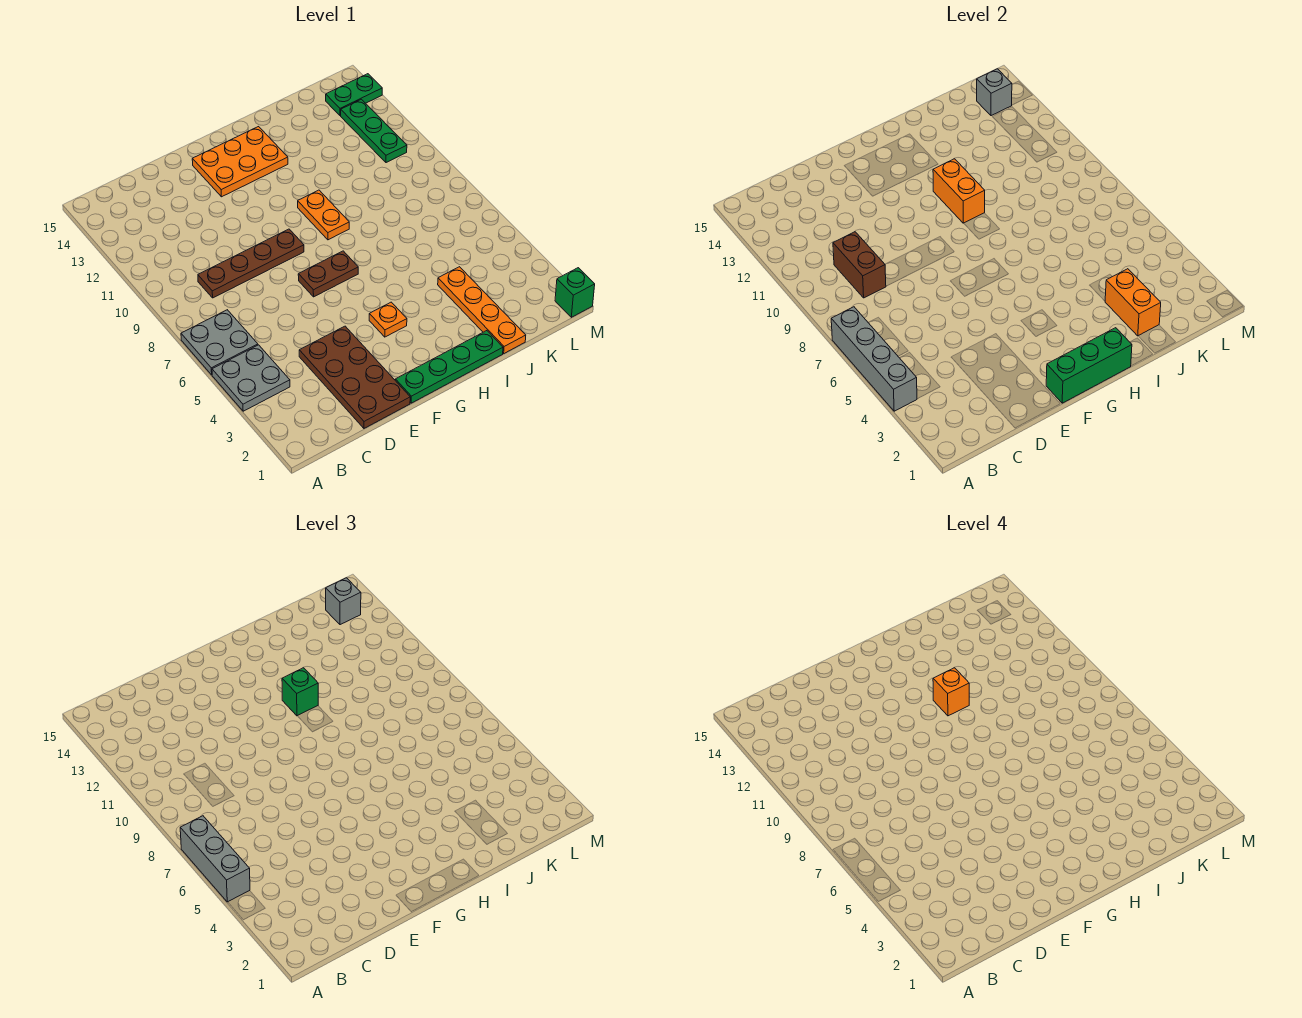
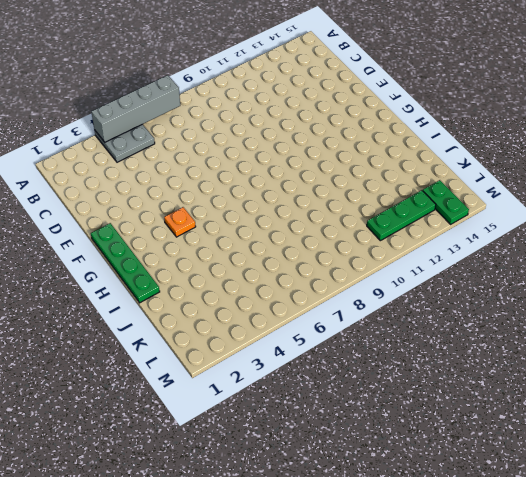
none -> grey plate A6:B7 level 1
none -> brown plate C9:F9 level 1
none -> brown plate D1:E4 level 1

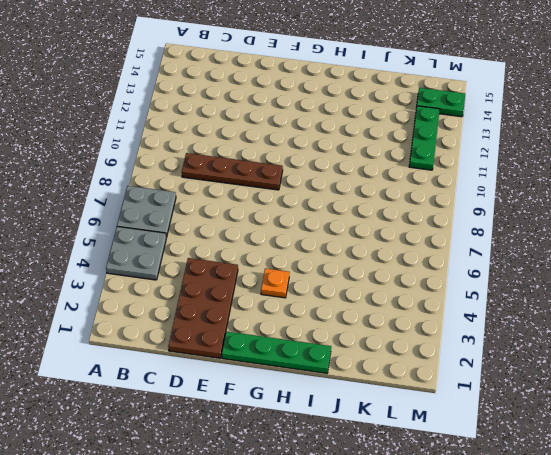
none -> brown plate F7:G7 level 1
none -> orange plate F13:H14 level 1
none -> orange plate H9:H10 level 1

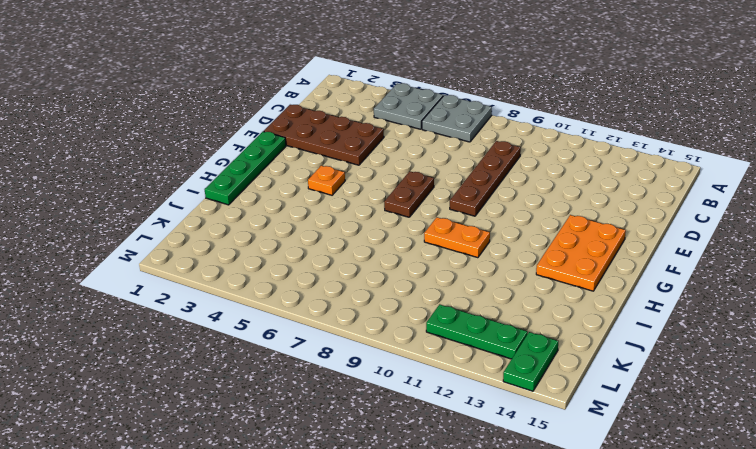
none -> orange plate J1:J4 level 1
none -> green brick M1 level 1
none -> grey brick A4:A7 level 2

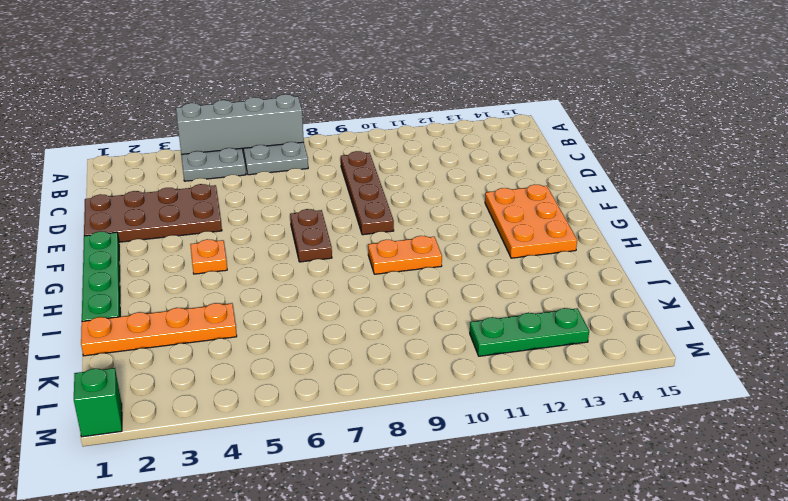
none -> green plate L14:M14 level 1
none -> brown brick C9:C10 level 2
none -> green brick F1:H1 level 2

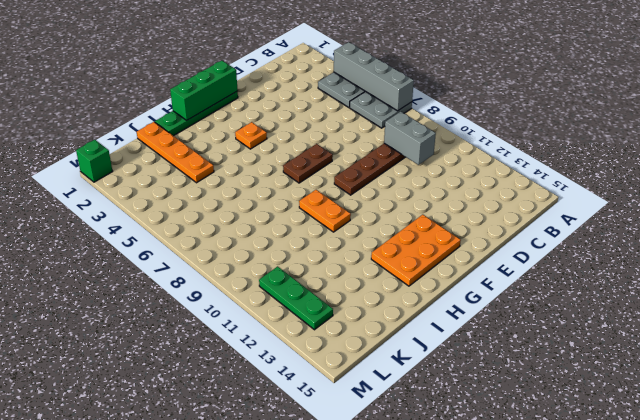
grey brick C9:C10 level 2 -> brown brick C9:C10 level 2
none -> brown plate D1:E4 level 1
none -> green plate L14:M14 level 1
none -> orange brick H10:H11 level 2

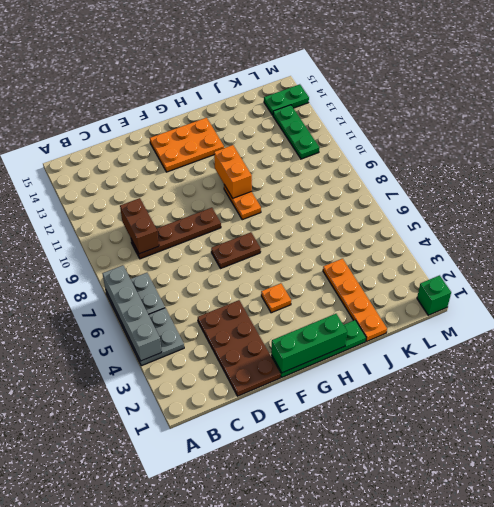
none -> orange brick J2:J3 level 2
none -> grey brick L14 level 2
none -> grey brick A5:A7 level 3

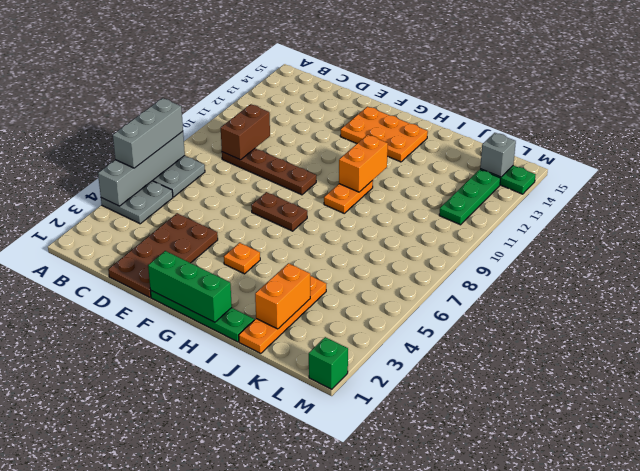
none -> green brick H11 level 3
none -> grey brick L14 level 3
none -> orange brick H11 level 4

